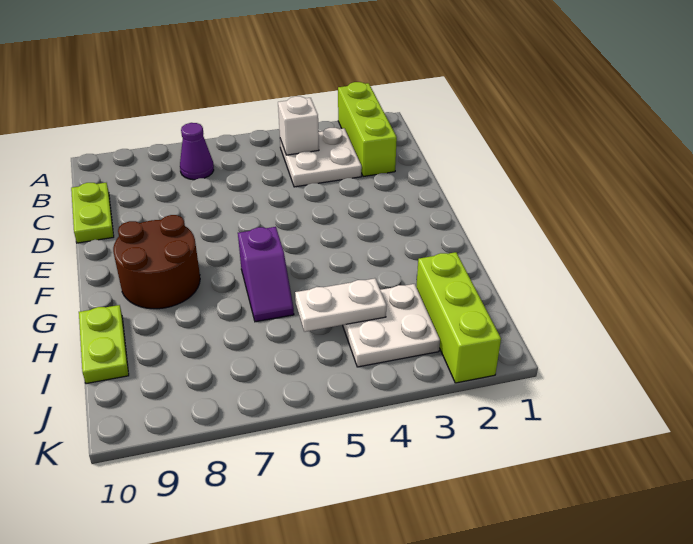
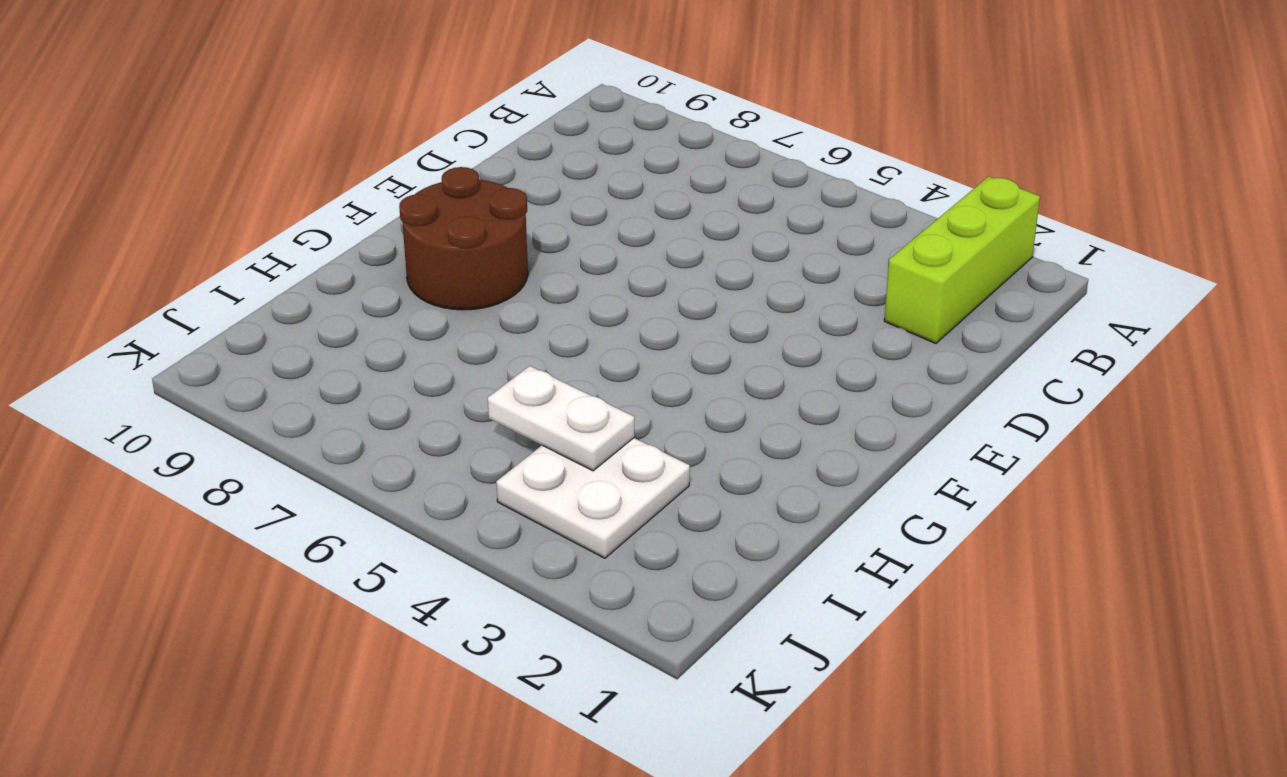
none -> white plate B3:C4 level 1
none -> purple cone B7 level 1

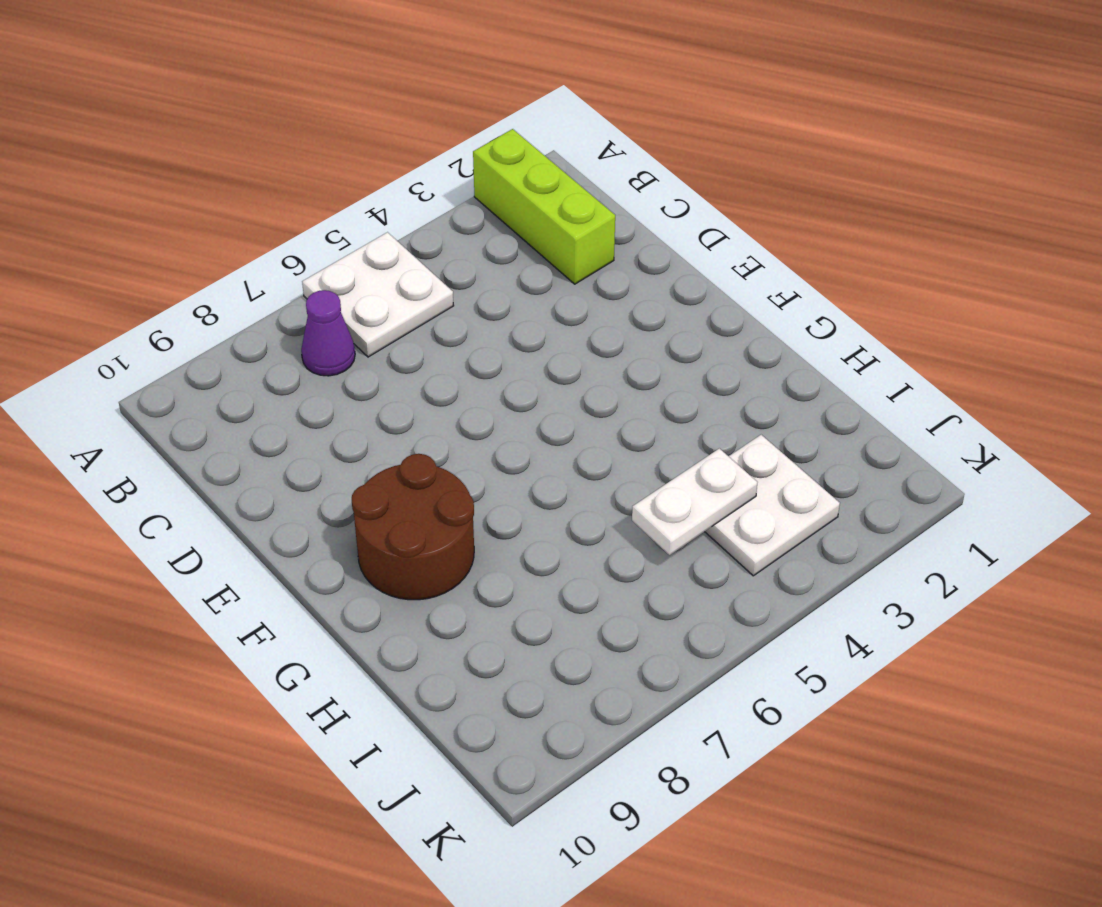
white plate A5:B6 level 1 -> white plate B3:C4 level 1
none -> lime plate C10:D10 level 1
none -> purple slope G6:H6 level 1 top G

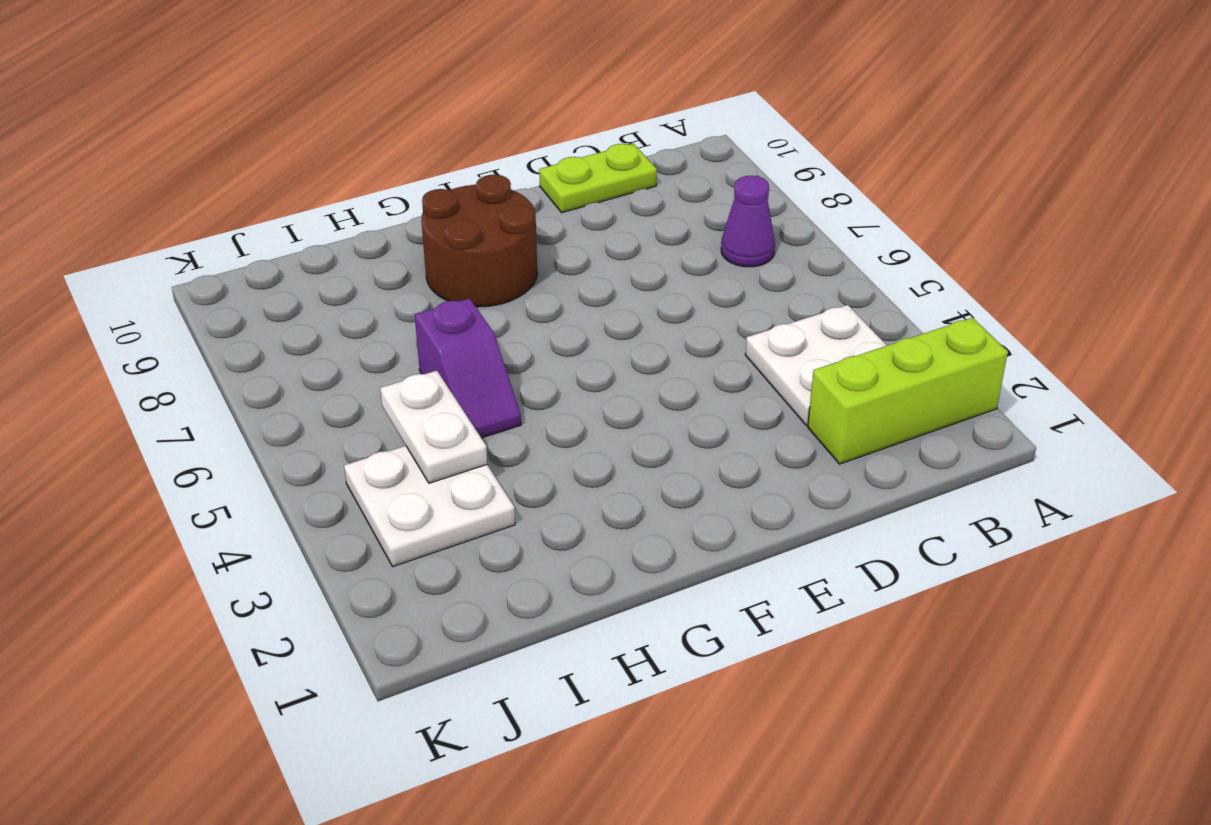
purple slope H5:H6 level 1 top 6 -> purple slope G6:H6 level 1 top G
none -> lime plate H10:I10 level 1
none -> lime brick I2:K2 level 1

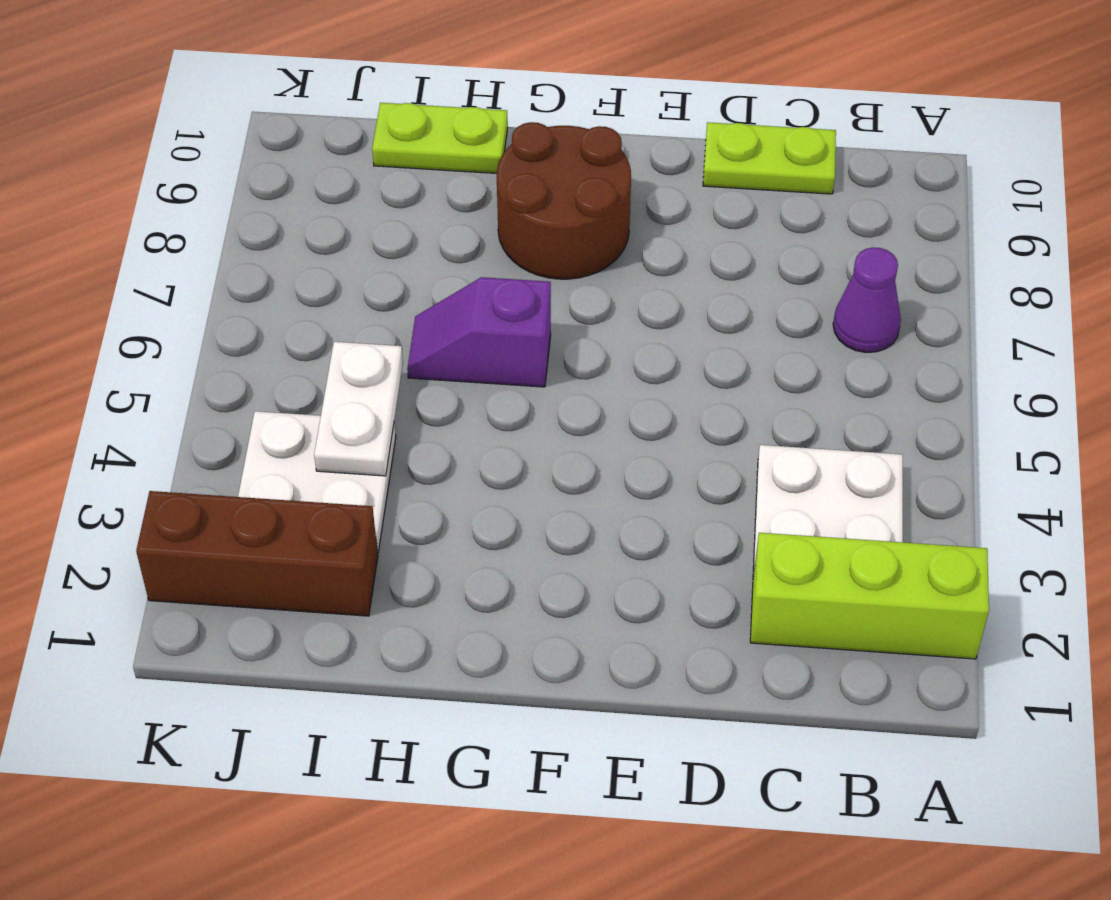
brown brick I2:K2 level 1 -> lime brick I2:K2 level 1
none -> white brick B4 level 2

